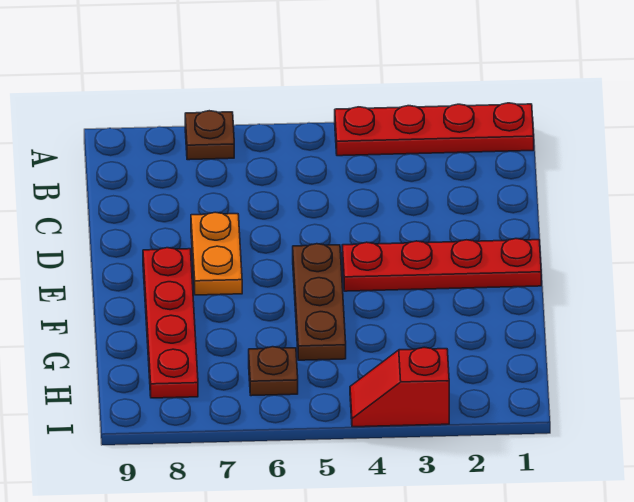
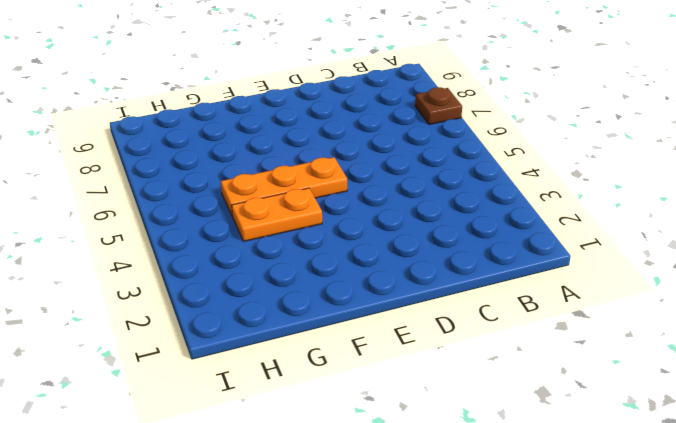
orange plate E5:G5 level 1 -> brown plate E5:G5 level 1
orange plate F4:G4 level 1 -> orange plate D7:E7 level 1
none -> red plate A1:A4 level 1
none -> red plate E1:E4 level 1

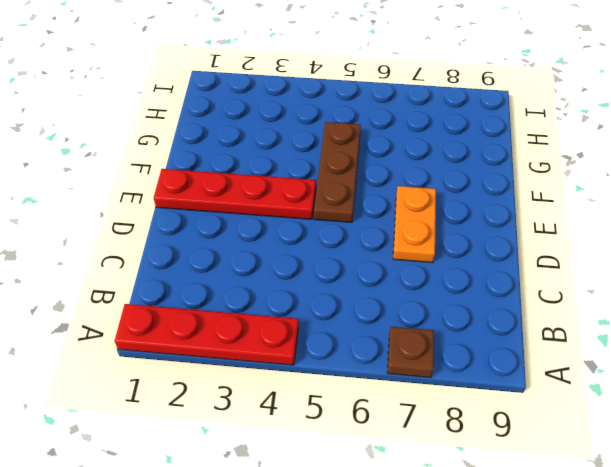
none -> red plate E8:H8 level 1
none -> brown plate H6 level 1

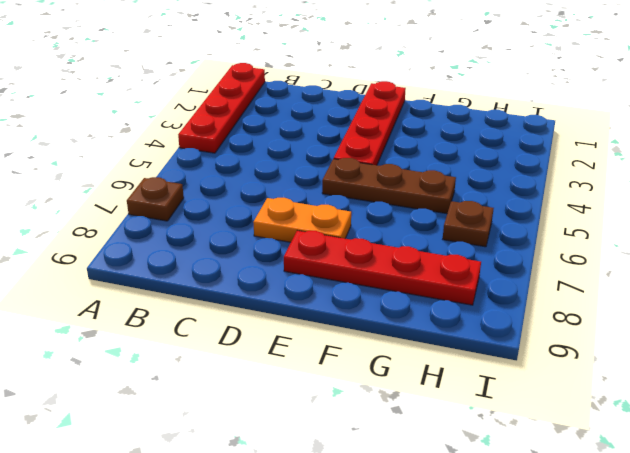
none -> red slope I3:I4 level 1 top 3

